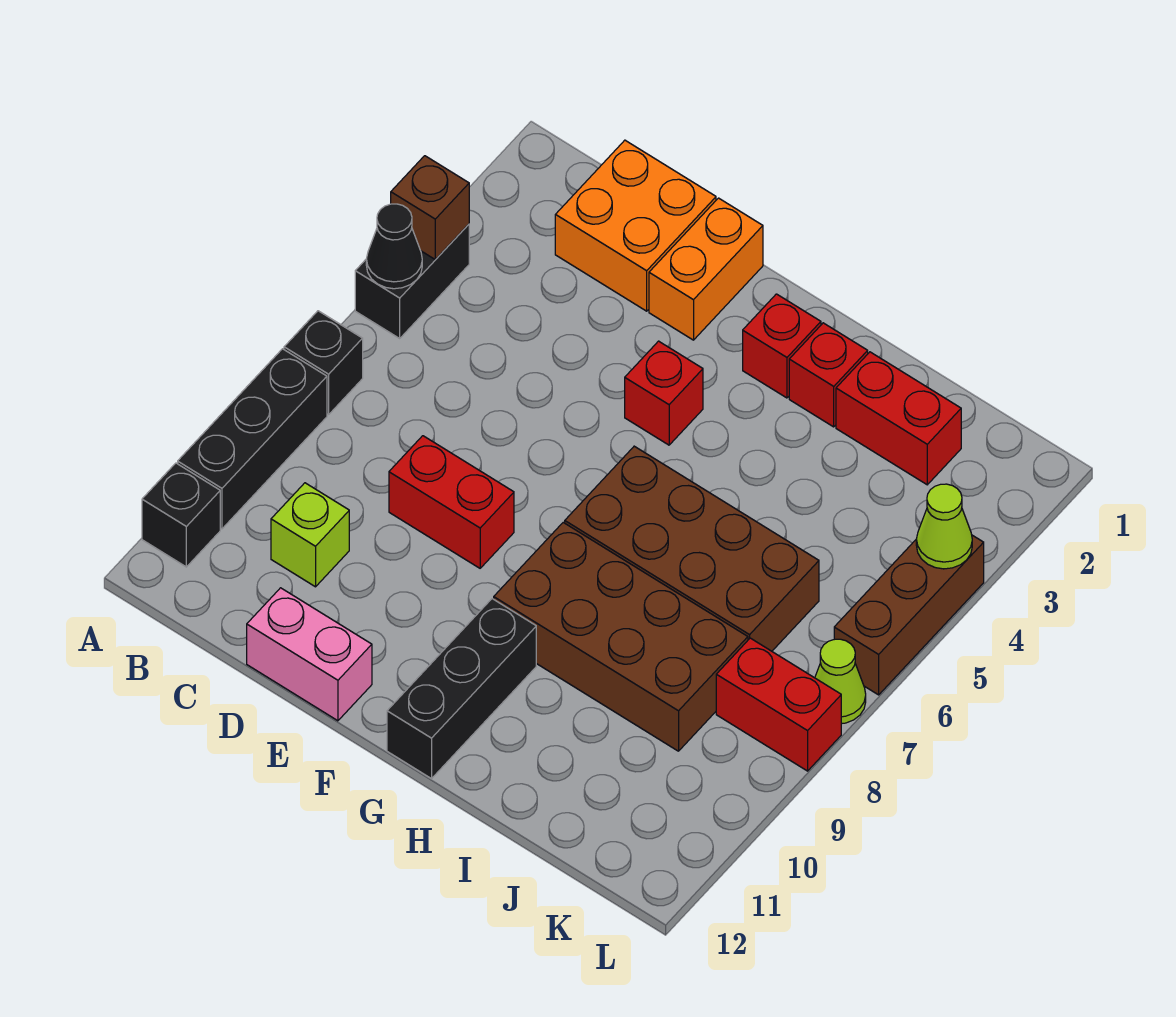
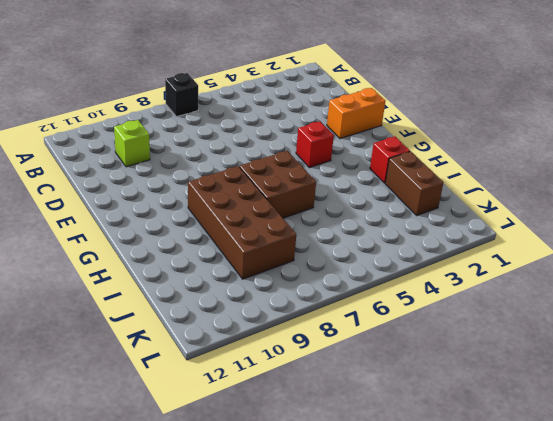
brown brick G6:H7 level 1 -> brown brick G6:J7 level 1
brown brick I2:J2 level 1 -> red brick I2:J2 level 1
none -> black brick A4:A5 level 1
none -> black brick A8:A10 level 1
none -> black brick A11 level 1

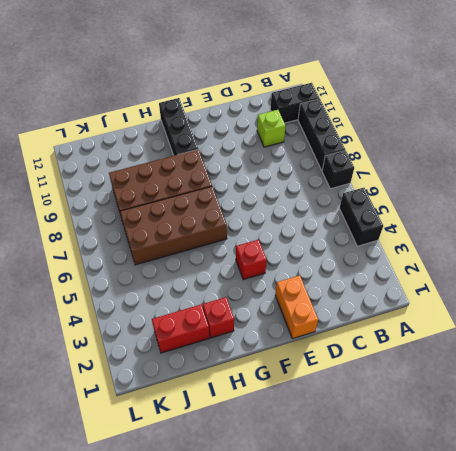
black brick A11:B11 level 1 -> black brick A11 level 1
none -> orange brick C1:D2 level 1
none -> red brick D8:E8 level 1
none -> pink brick D12:E12 level 1

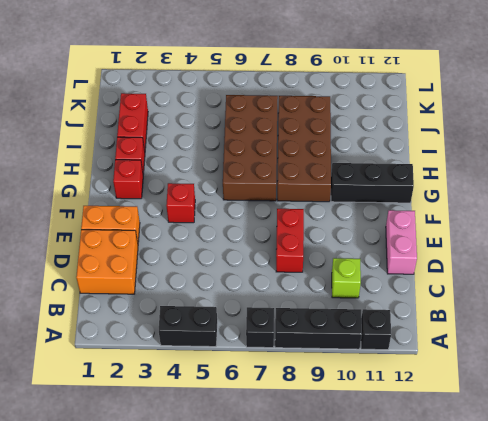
none -> red brick K8:L8 level 1
none -> brown brick L4:L6 level 1
none -> lime cone L7 level 1

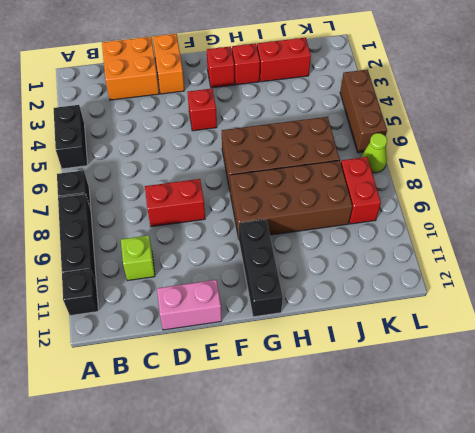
red brick K8:K9 level 1 -> red brick K8:L8 level 1
none -> brown brick A4 level 2
none -> black cone A5 level 2
none -> lime cone L4 level 2

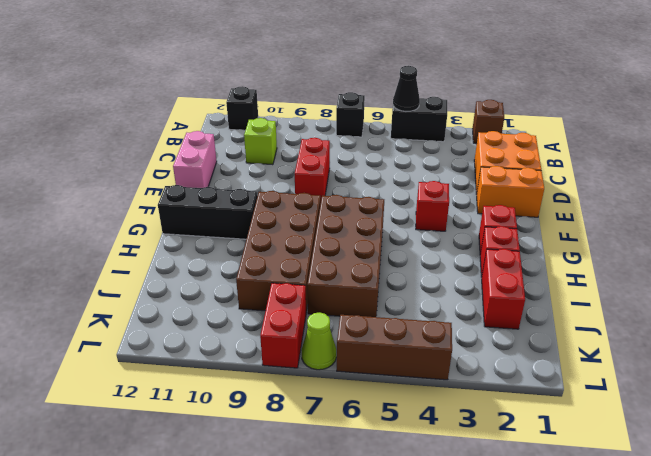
brown brick A2 level 1 -> brown brick A4 level 2
none -> black brick A8:A10 level 1
none -> lime cone L4 level 2

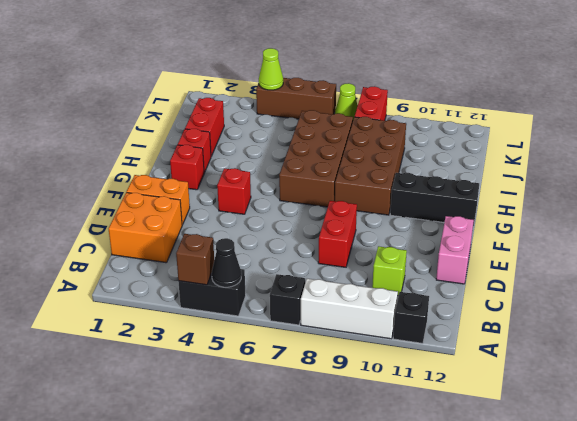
white brick A8:A10 level 1 -> black brick A8:A10 level 1

